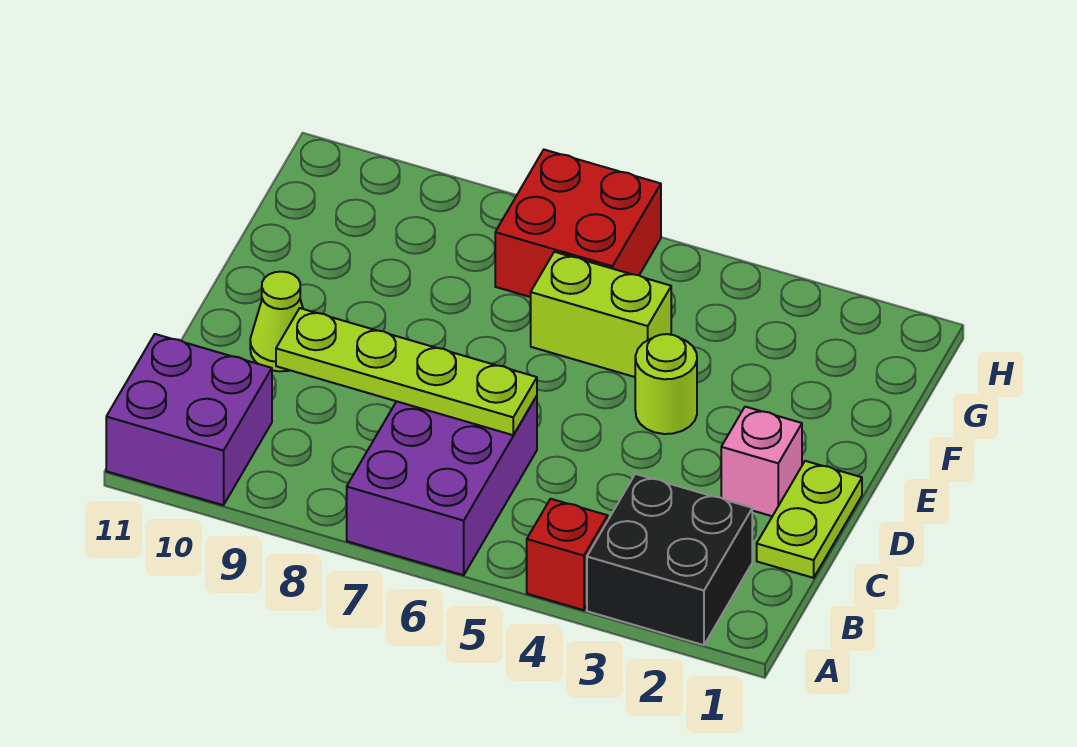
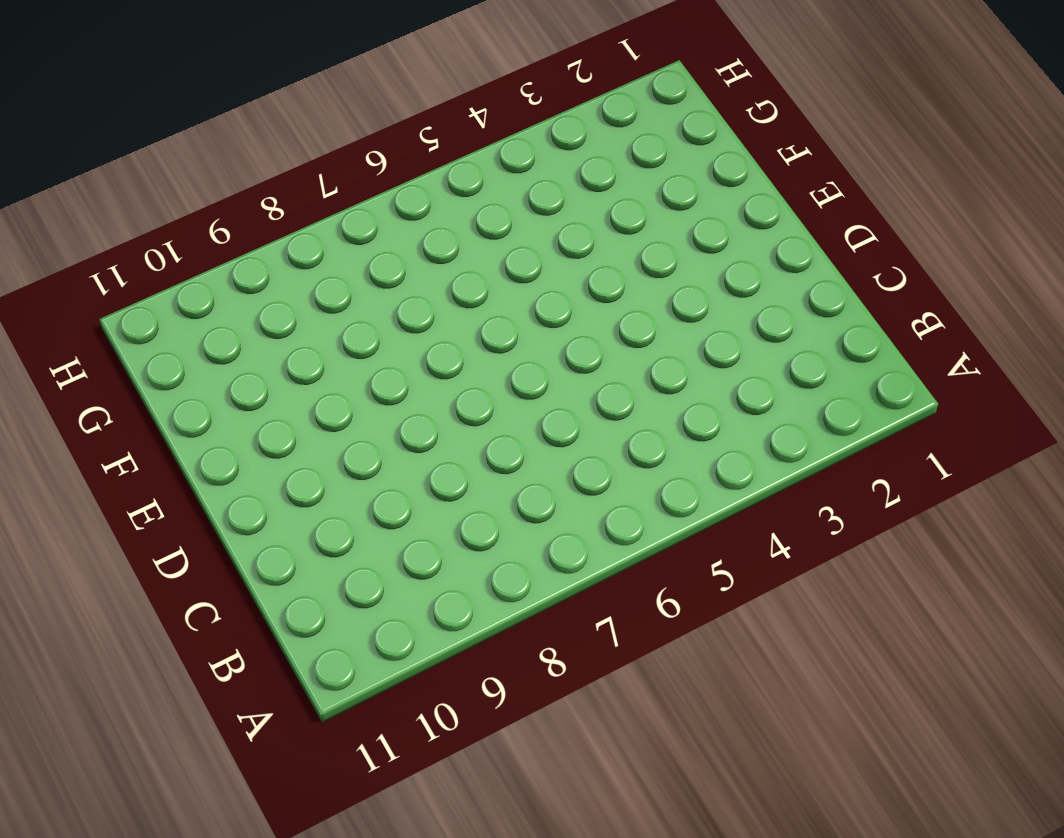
none -> black brick A2:B3 level 1
none -> red brick A4 level 1

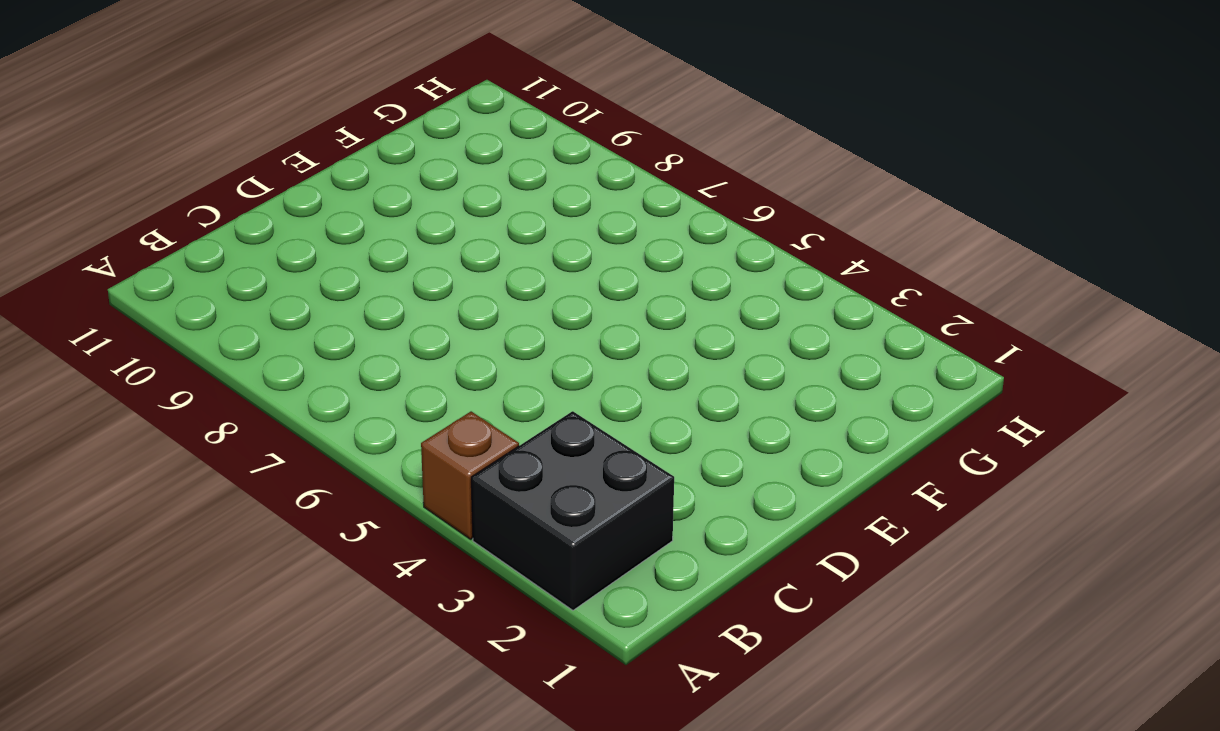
brown brick A4 level 1 -> red brick A4 level 1
none -> purple brick A6:C7 level 1
none -> purple brick A10:B11 level 1

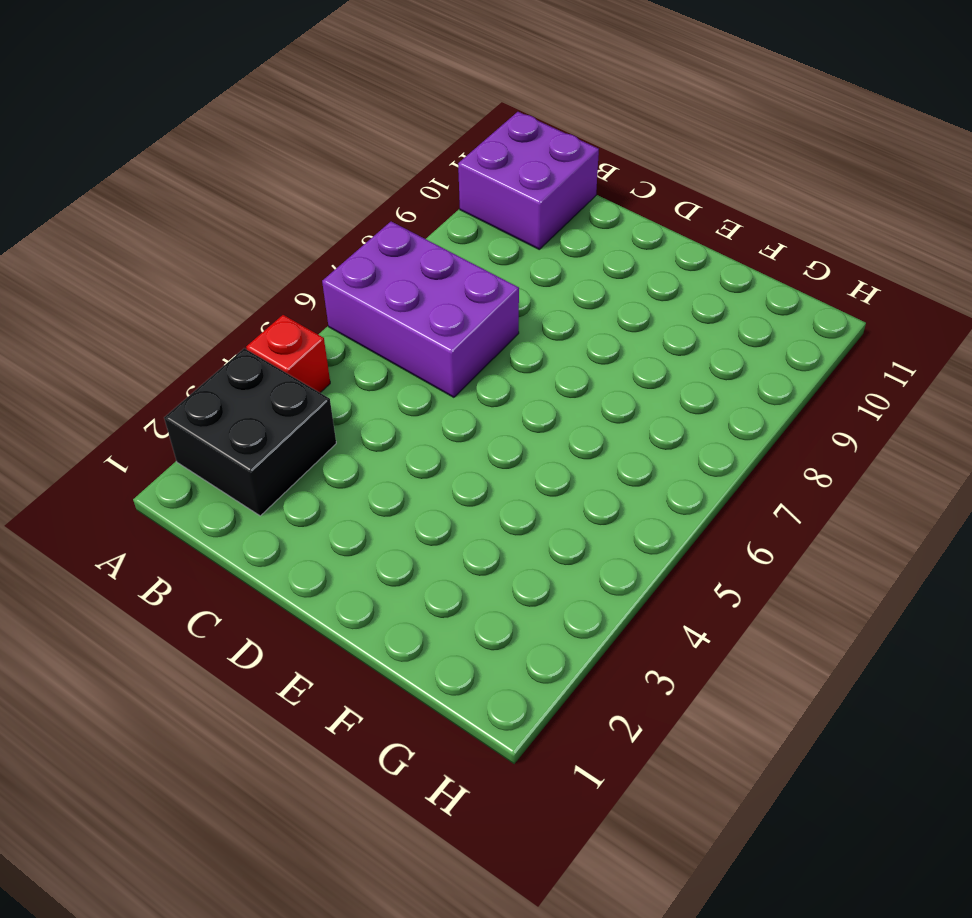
none -> lime plate C1:D1 level 1
none -> pink brick D2 level 1

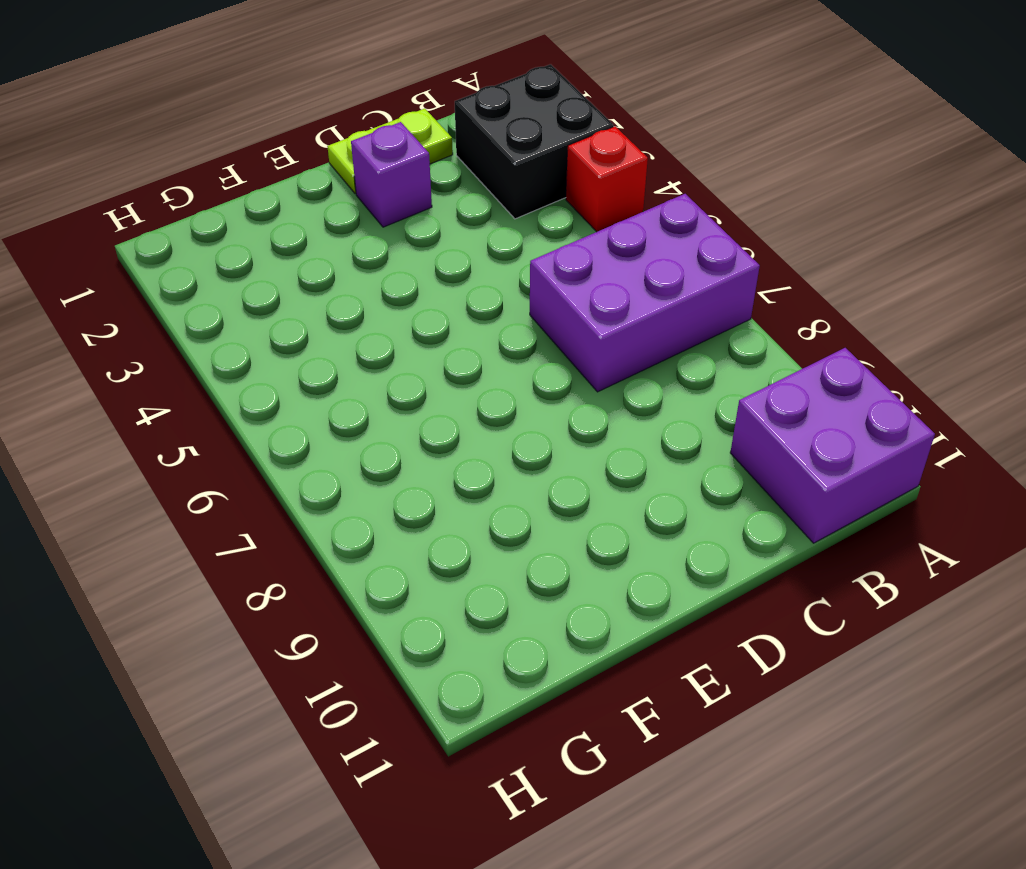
purple brick D2 level 1 -> pink brick D2 level 1
none -> lime cone D10 level 1
none -> lime round brick E4 level 1

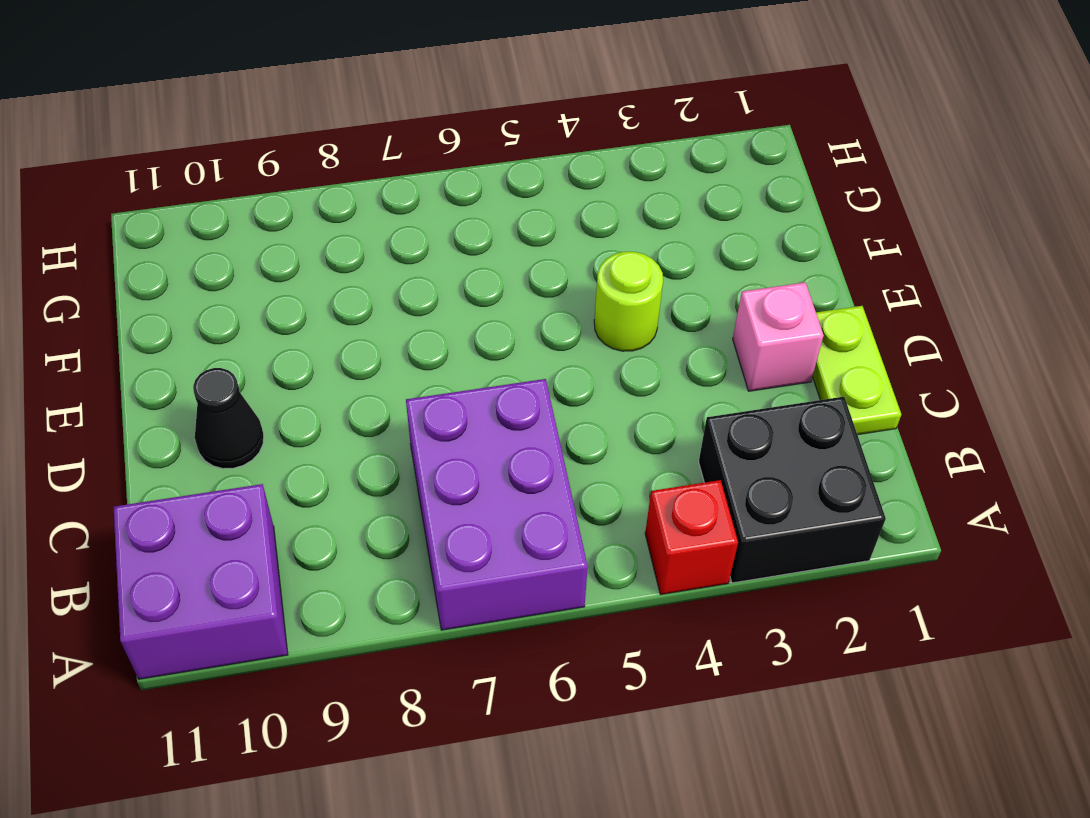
black cone D10 level 1 -> lime cone D10 level 1
none -> lime brick F5:F6 level 1
none -> red brick G6:H7 level 1

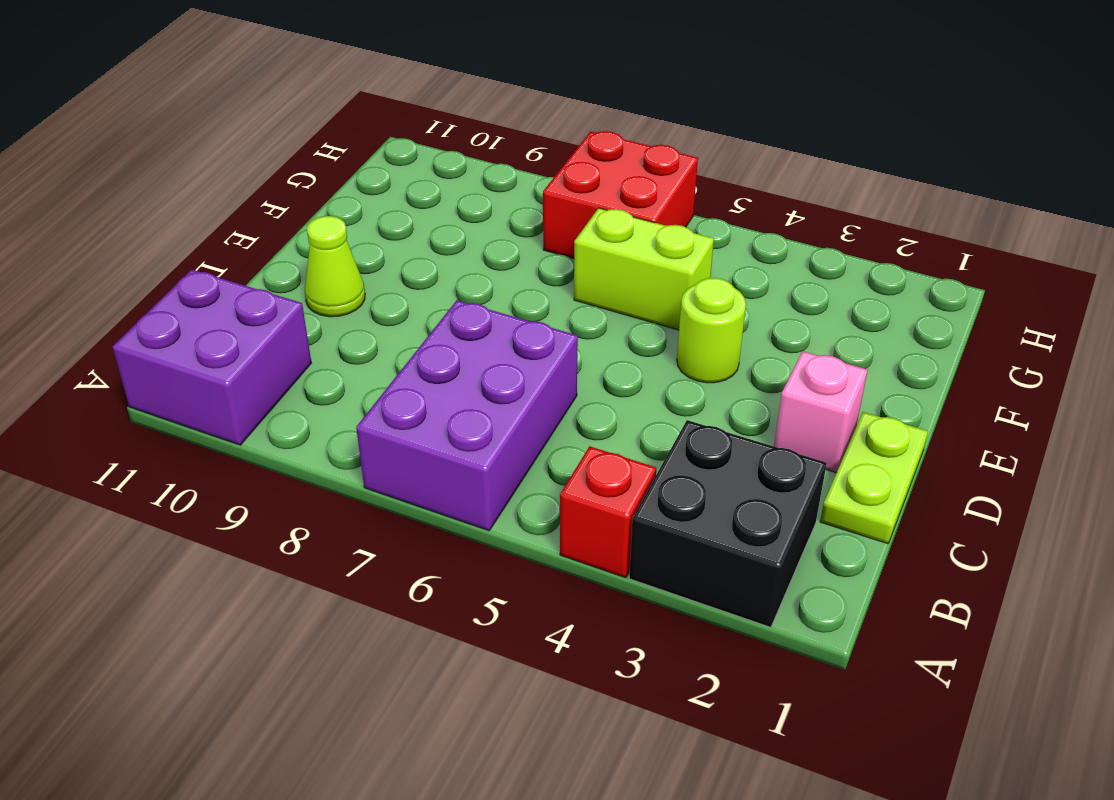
none -> lime plate C6:C9 level 2

